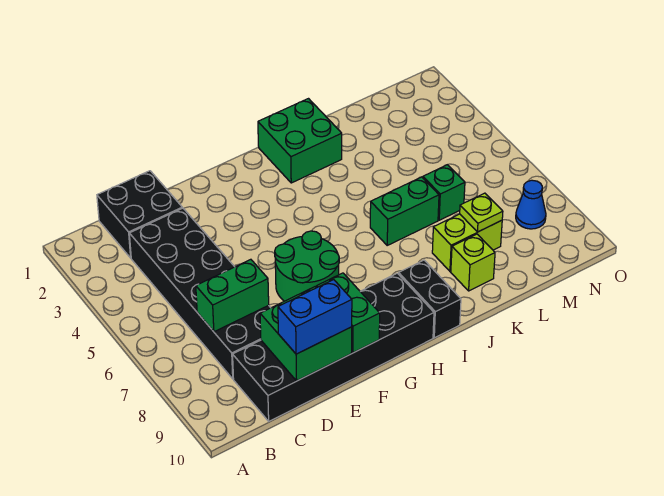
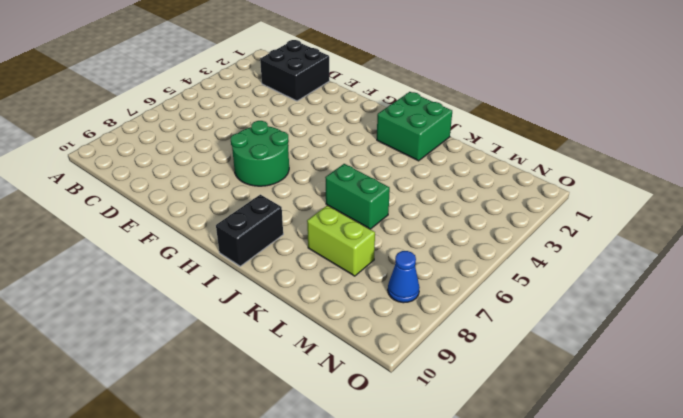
none -> black brick C3:D8 level 1
none -> black brick C9:H10 level 1
none -> lime brick K9 level 1

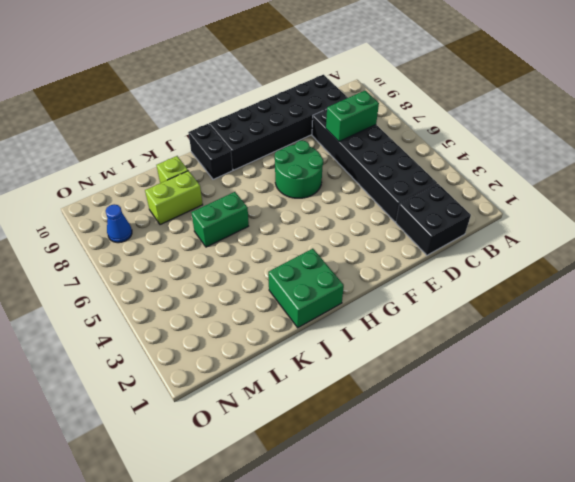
none -> green brick L6 level 1
none -> green brick D9:E10 level 2
none -> green brick F9:F10 level 2

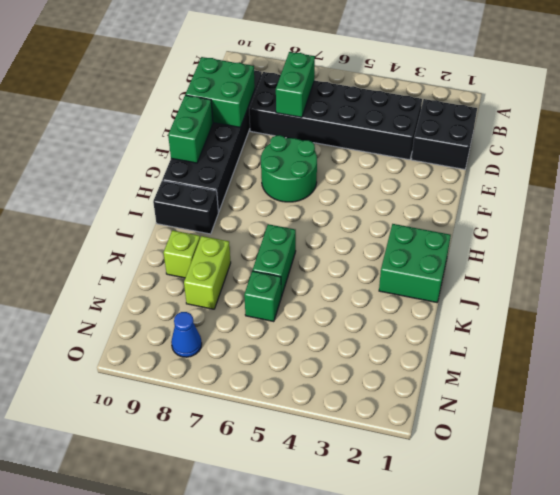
green brick F10:G10 level 2 -> green brick F9:F10 level 2
none -> lime plate L8 level 2
none -> blue brick D10:E10 level 3

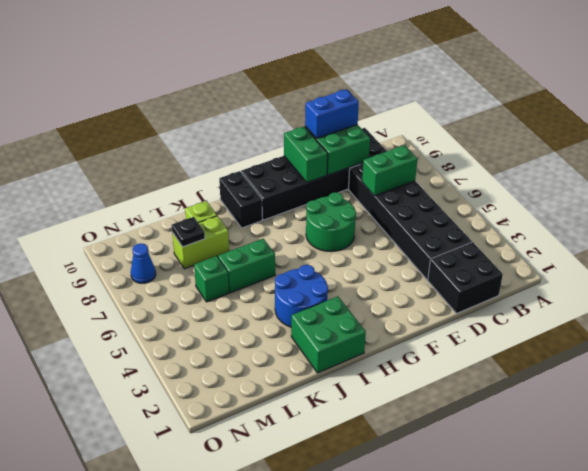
blue round brick I3:J4 level 1 -> none
black plate L8 level 2 -> lime plate L8 level 2

